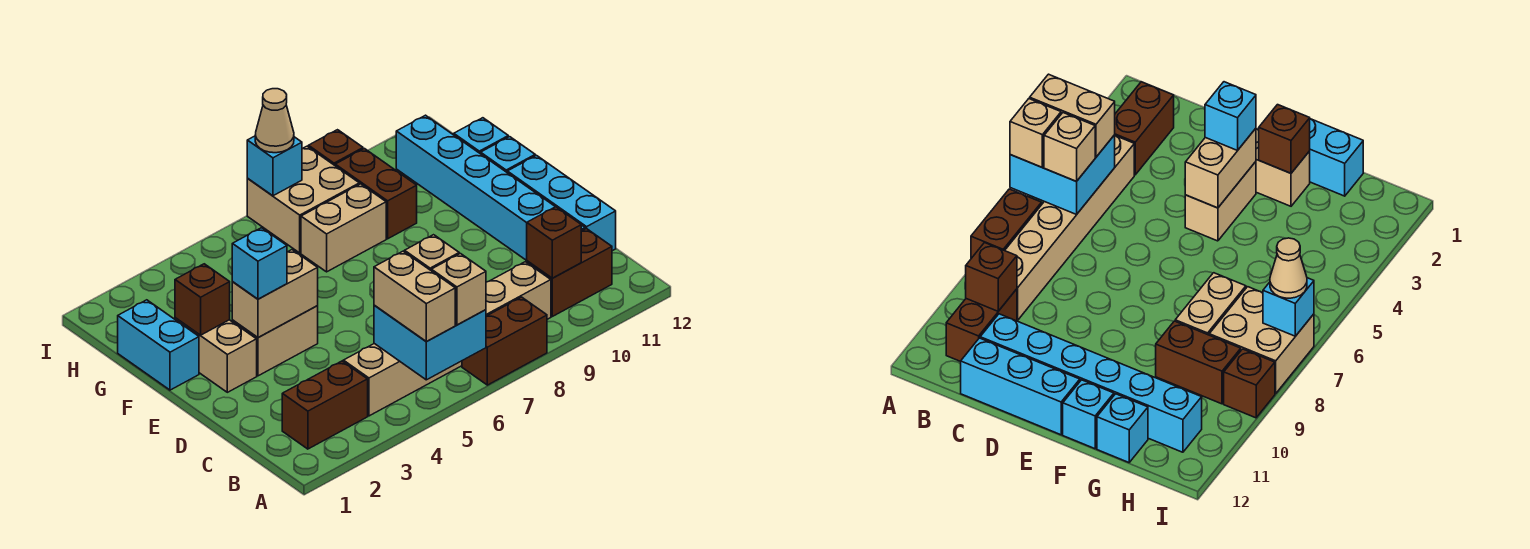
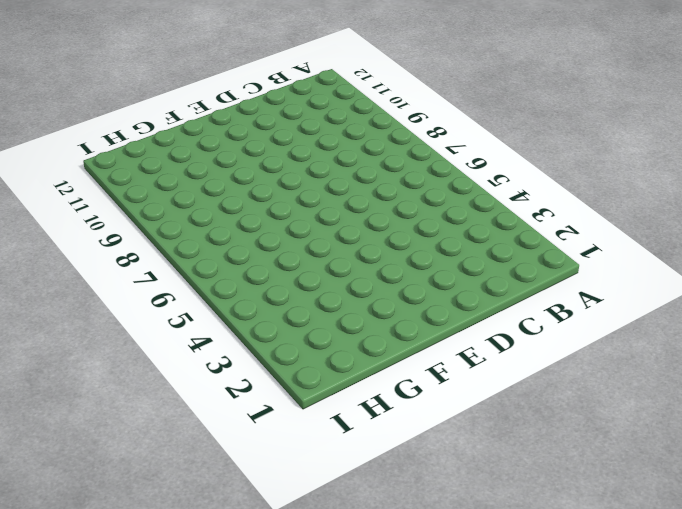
none -> brown brick A7:A8 level 1
none -> brown brick B2:B3 level 1
none -> tan brick B4:B9 level 1

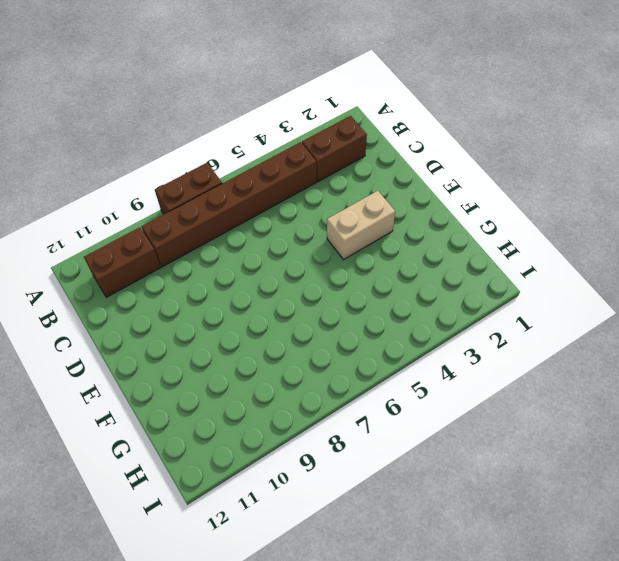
brown brick B4:B9 level 1 -> tan brick B4:B9 level 1
none -> cyan brick C11:H11 level 1
none -> cyan brick C12:E12 level 1
none -> tan brick E2:F2 level 1

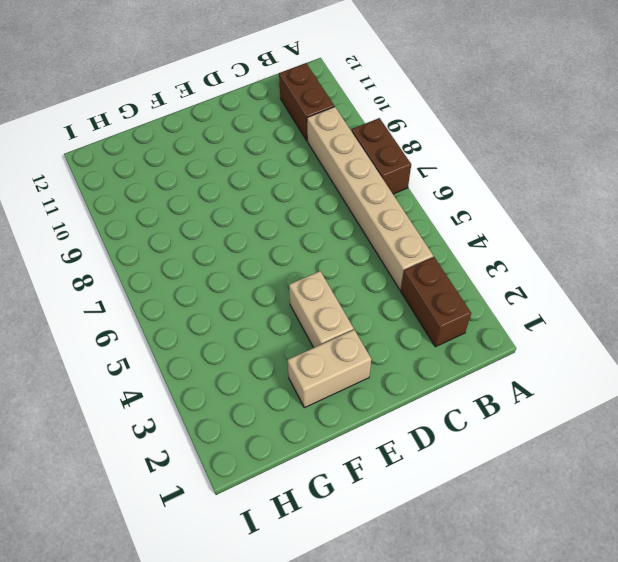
none -> cyan brick C11:H11 level 1
none -> cyan brick C12:E12 level 1
none -> cyan brick F1:G1 level 1

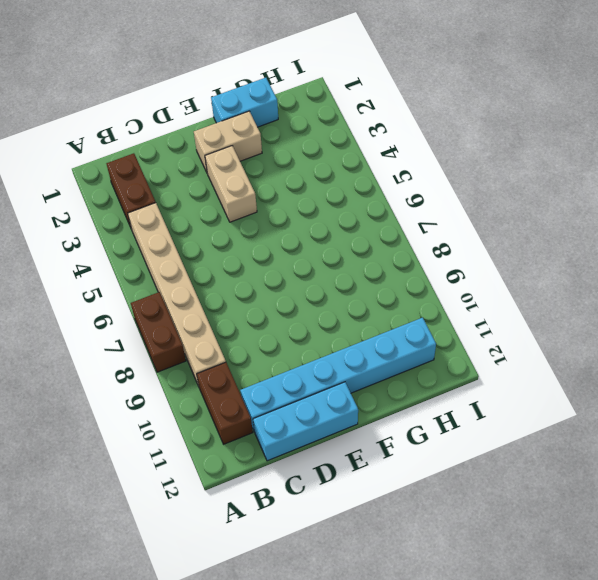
none -> cyan brick F12 level 1
none -> tan brick G7:G8 level 1
none -> brown brick G9:H9 level 1

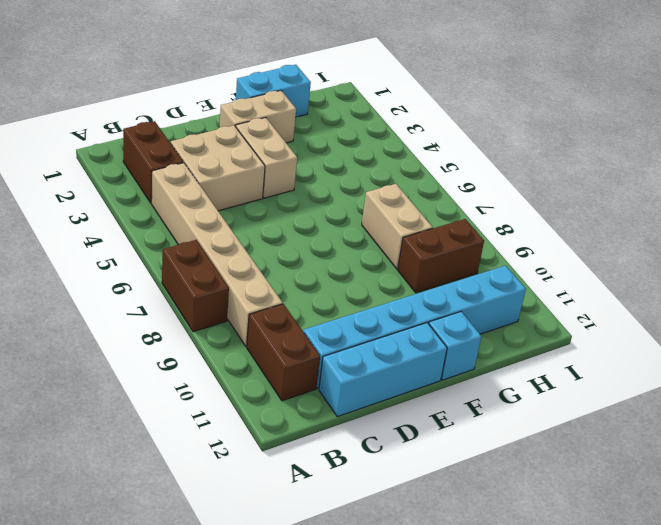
tan brick C3:D4 level 1 -> tan brick H7:I8 level 1
none -> cyan brick G12 level 1
none -> brown brick I9 level 1
none -> cyan brick A5:B6 level 2

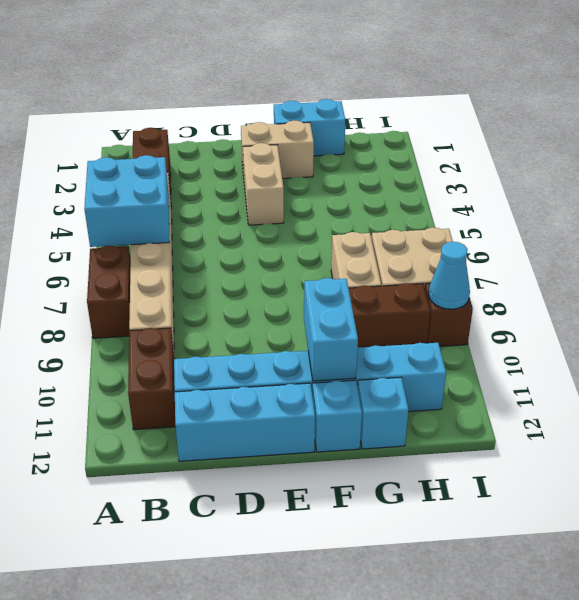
cyan brick F10:F11 level 2 -> none
cyan cone I9 level 2 -> none
none -> brown brick B10 level 2
none -> tan brick E3:E4 level 2
none -> brown brick F2 level 2

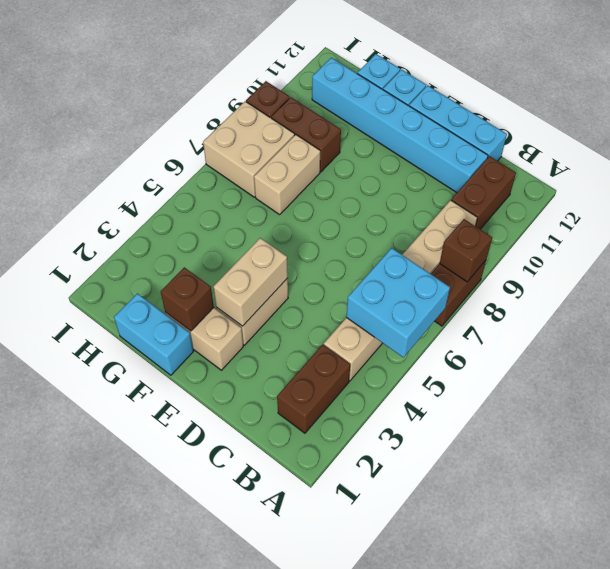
brown brick A8 level 2 -> brown brick B10 level 2
none -> cyan brick I7 level 2
none -> tan brick A5:B5 level 3
none -> tan brick A6 level 3

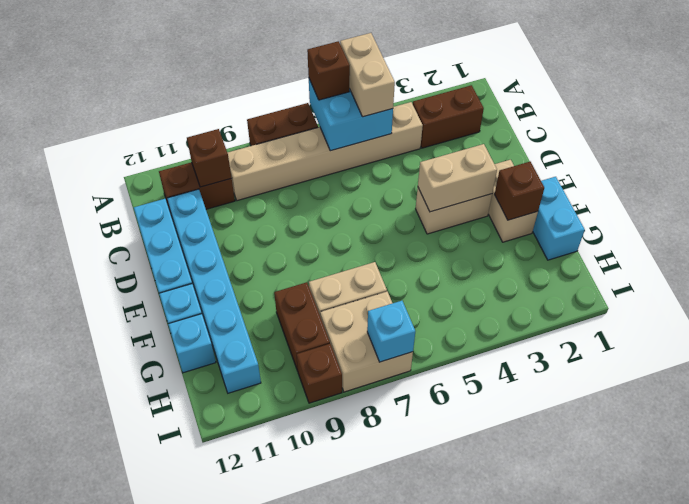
brown brick A6 level 3 -> tan brick A6 level 3
none -> tan brick B6 level 3
none -> cyan brick E3 level 3
none -> tan cone I7 level 3

